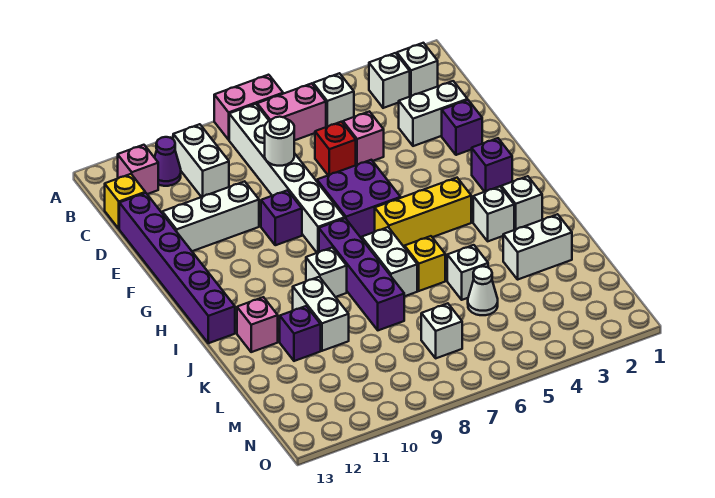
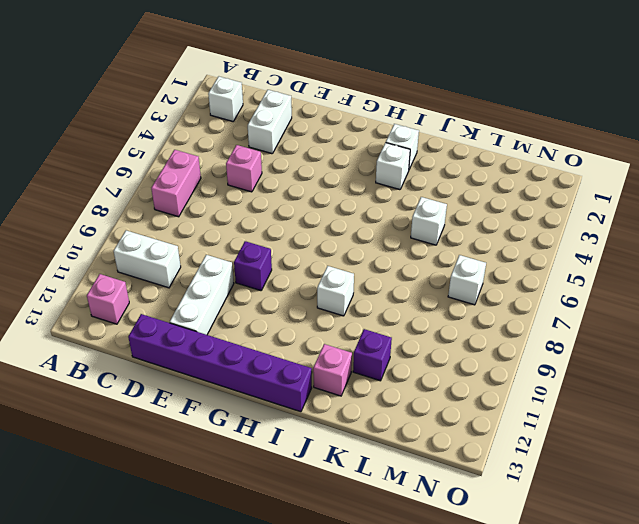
none -> pink brick A7:A8 level 1
none -> white brick B3 level 1
none -> white brick B5 level 1
none -> white brick B8:G8 level 1

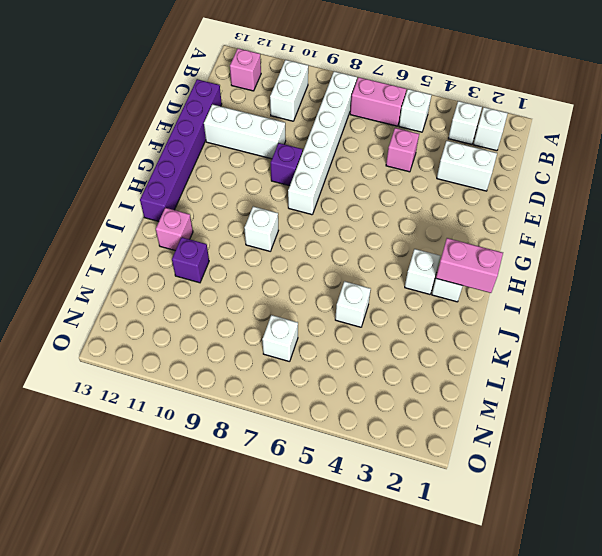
pink brick I1:I2 level 2 -> pink brick A7:A8 level 1
none -> purple cone B11 level 1
none -> yellow brick C13 level 1
none -> red brick D6 level 1
none -> purple brick E2 level 1

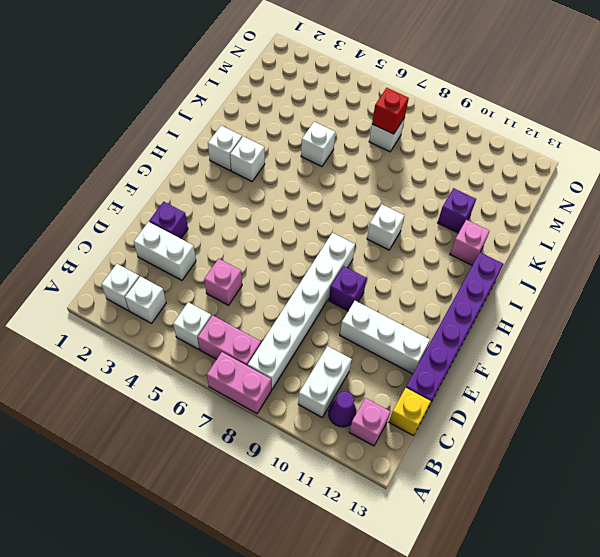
red brick M7 level 2 -> red brick D6 level 1
none -> purple brick F6:G7 level 1
none -> purple brick G2 level 1
none -> yellow brick H4:H6 level 1
none -> purple brick H8:K8 level 1

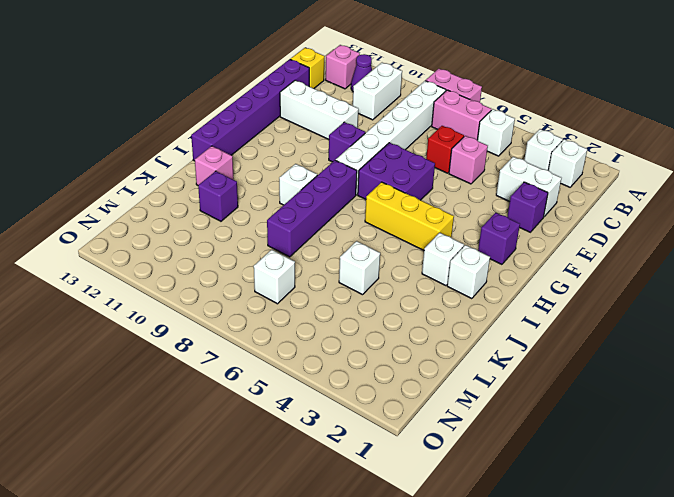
none -> white brick I7:J7 level 1
none -> yellow brick J6 level 1
none -> white brick J10:K10 level 1
none -> white brick K2:K3 level 1

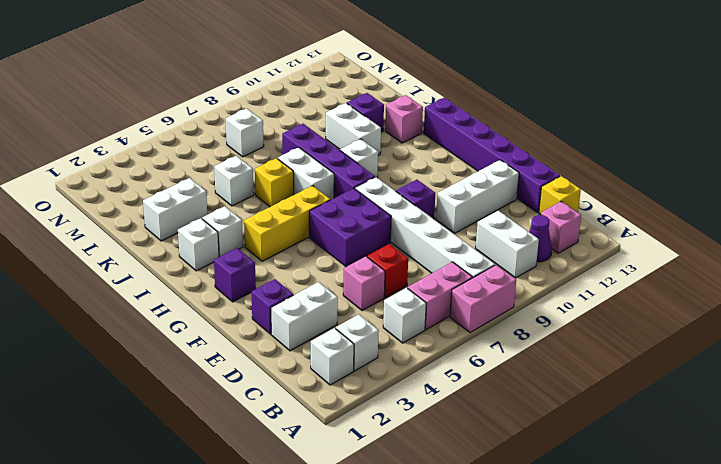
none -> white cone L5 level 1
none -> white round brick D8 level 2

